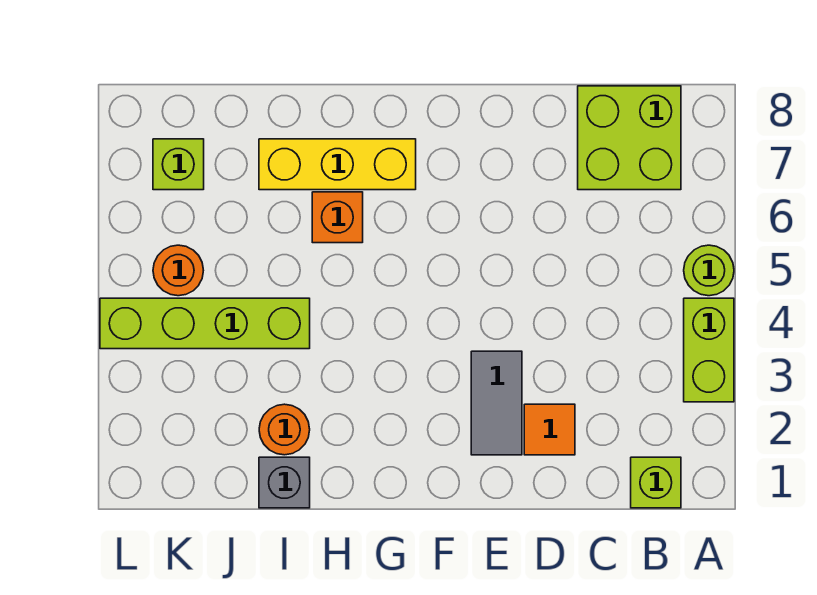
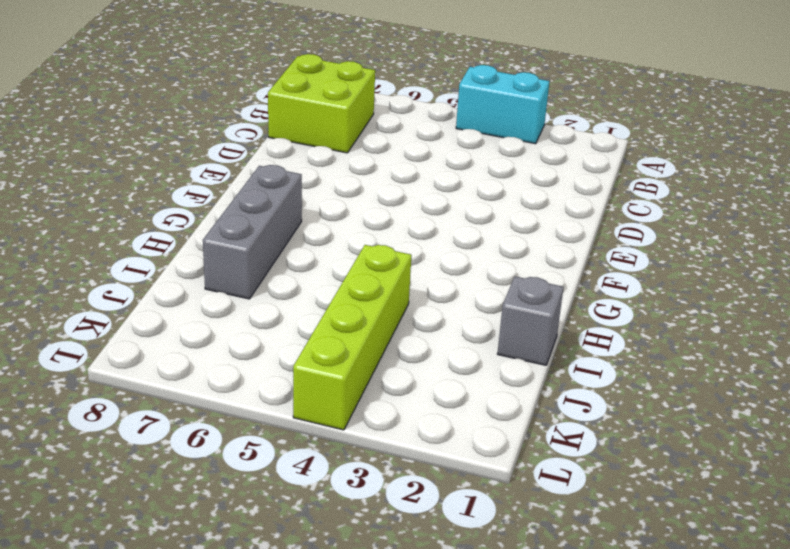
cyan brick A3:A4 level 1 -> lime brick A3:A4 level 1
grey brick G7:I7 level 1 -> yellow brick G7:I7 level 1
none -> lime round brick A5 level 1
none -> lime brick B1 level 1
none -> orange tile D2 level 1

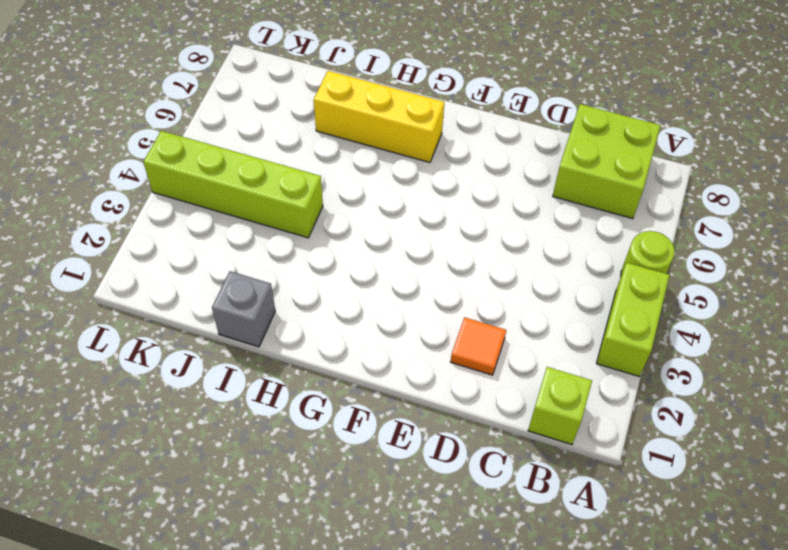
none -> grey tile E2:E3 level 1
none -> orange brick H6 level 1
none -> orange round brick I2 level 1

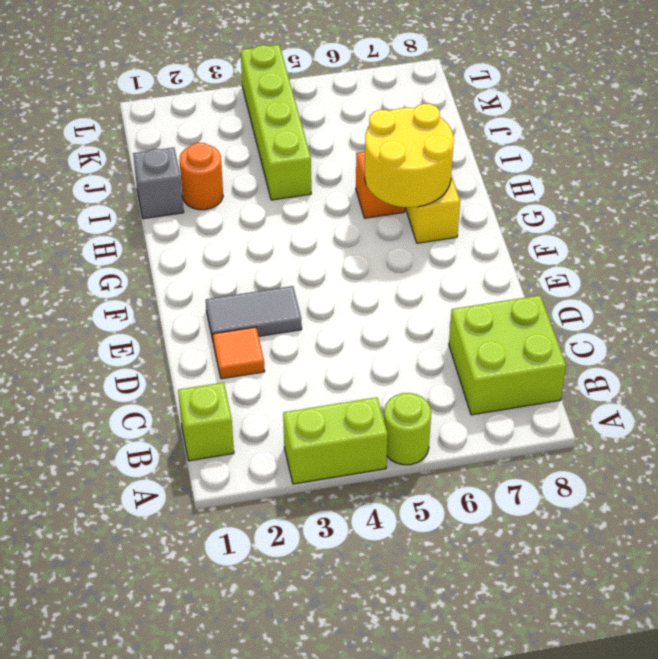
yellow round brick G6:H7 level 2 -> none
none -> orange round brick K5 level 1
none -> lime brick K7 level 1

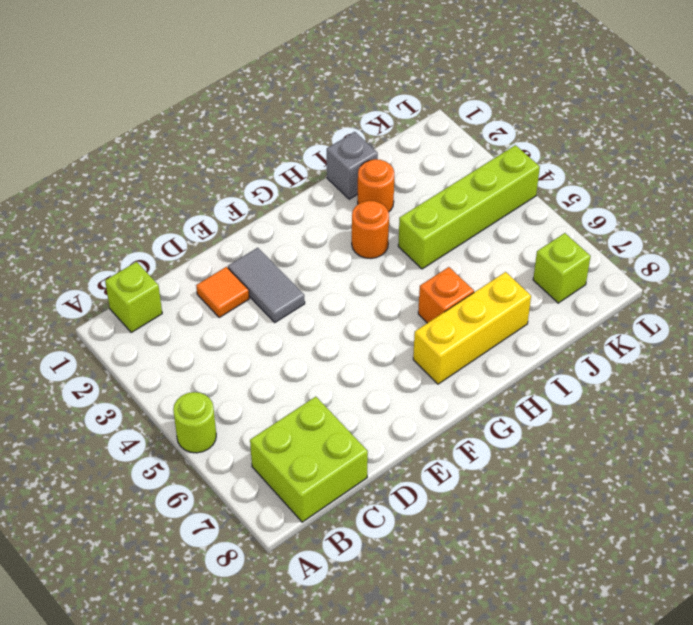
orange round brick H3 level 1 -> orange round brick K5 level 1
none -> lime brick A3:A4 level 1

